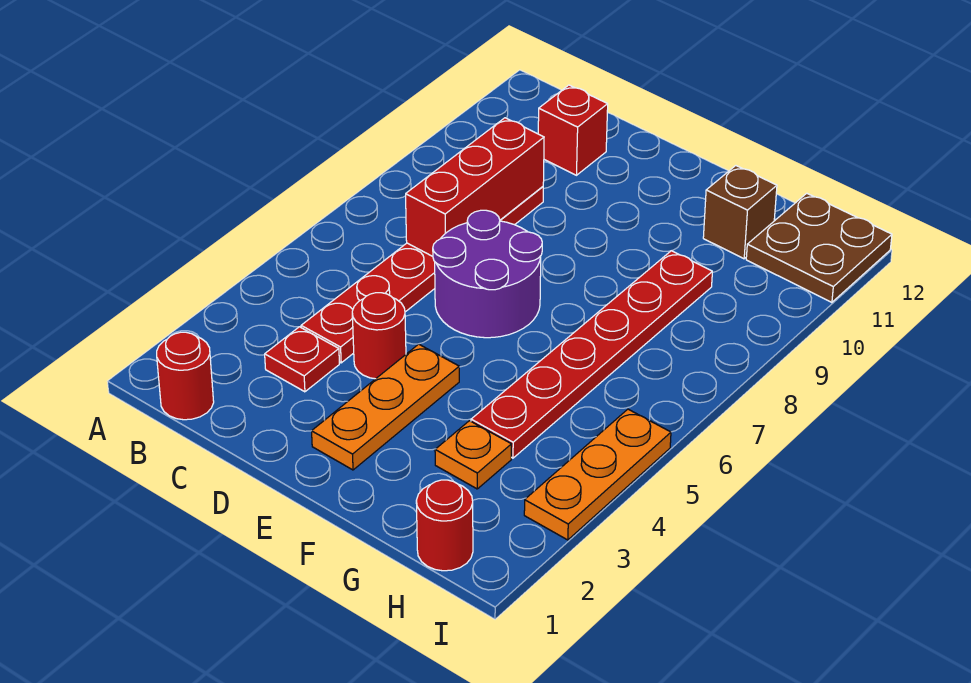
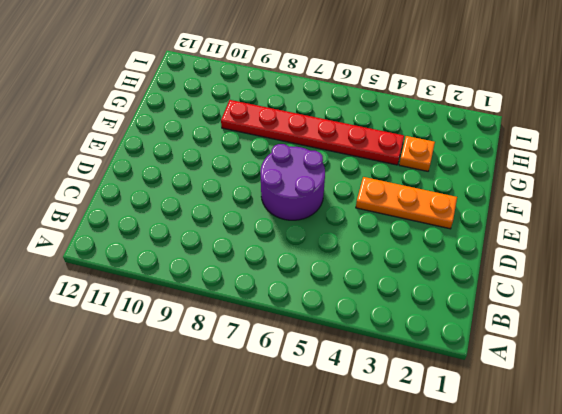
none -> red round brick B1 level 1
none -> red plate C3 level 1
none -> red plate C4:C9 level 1

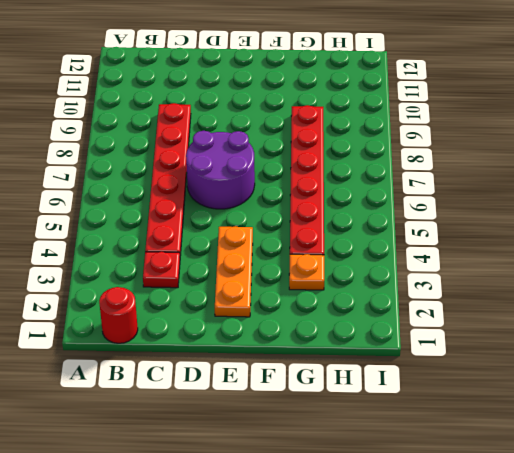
none -> red brick C11 level 1
none -> red round brick D4 level 1
none -> brown brick G11 level 1

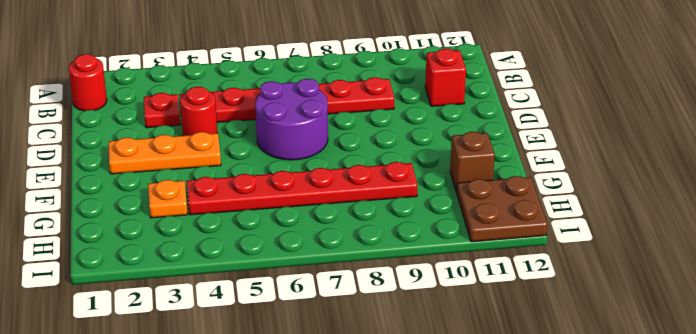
none -> red round brick H1 level 1
none -> orange plate I3:I5 level 1
none -> red brick C7:C9 level 2

